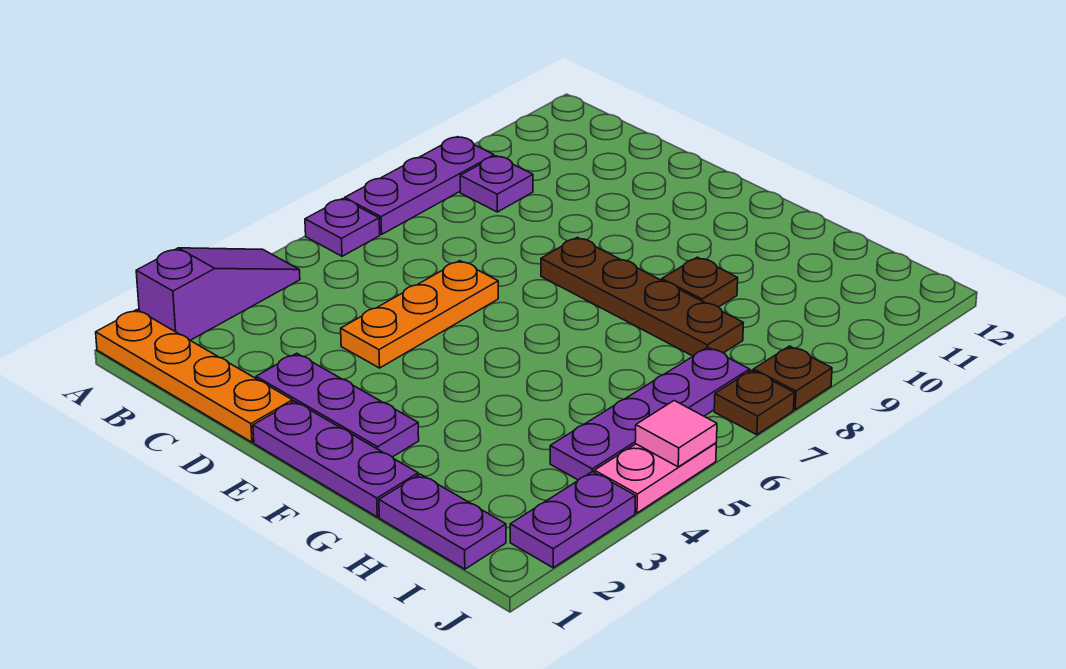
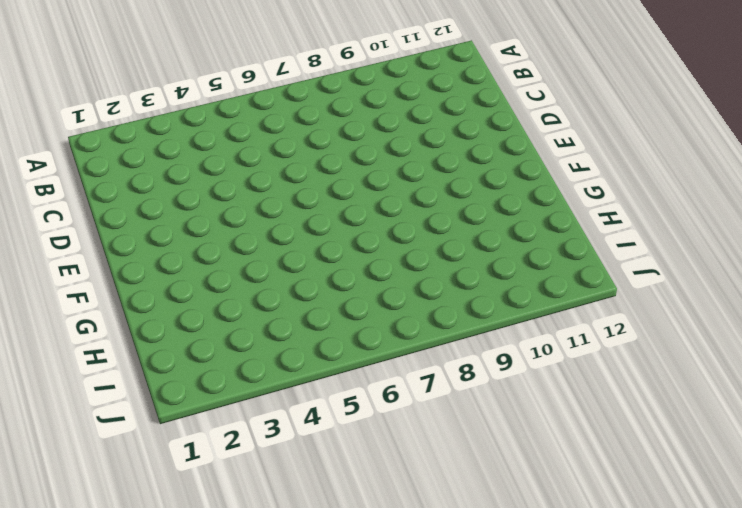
none -> orange plate A1:D1 level 1
none -> purple slope A2:A4 level 1 top 2
none -> purple plate A6 level 1

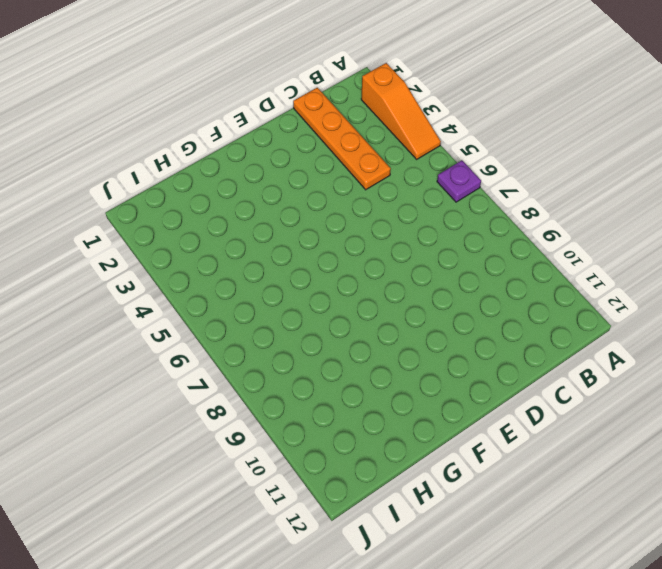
orange slope A2:A4 level 1 top 2 -> purple slope A2:A4 level 1 top 2
orange plate C1:C4 level 1 -> orange plate A1:D1 level 1
none -> purple plate A7:A9 level 1
none -> purple plate B9 level 1
none -> purple plate D2:F2 level 1

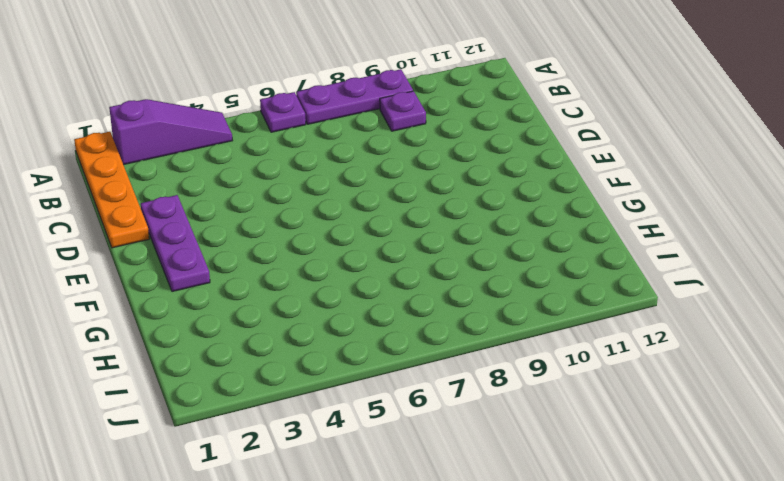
none -> orange plate D4:D6 level 1
none -> purple plate E1:G1 level 1
none -> brown plate E8:H8 level 1

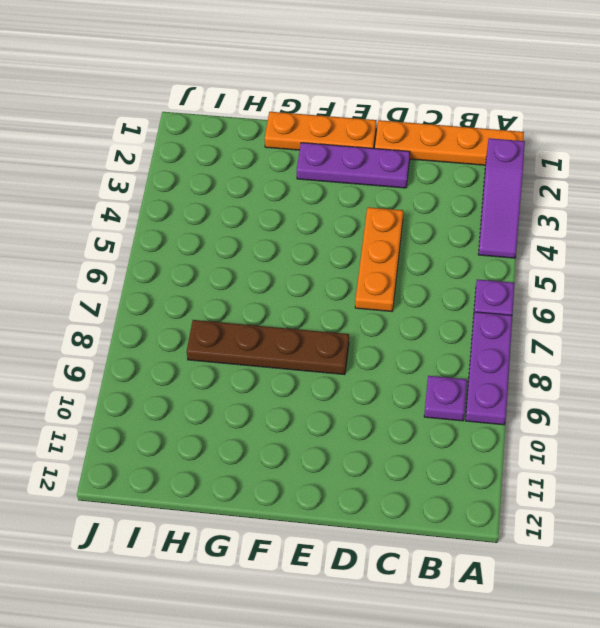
orange plate E1:G1 level 1 -> purple plate E1:G1 level 1
none -> brown plate G9 level 1
none -> purple plate H1:I1 level 1
none -> purple plate I4:I7 level 1

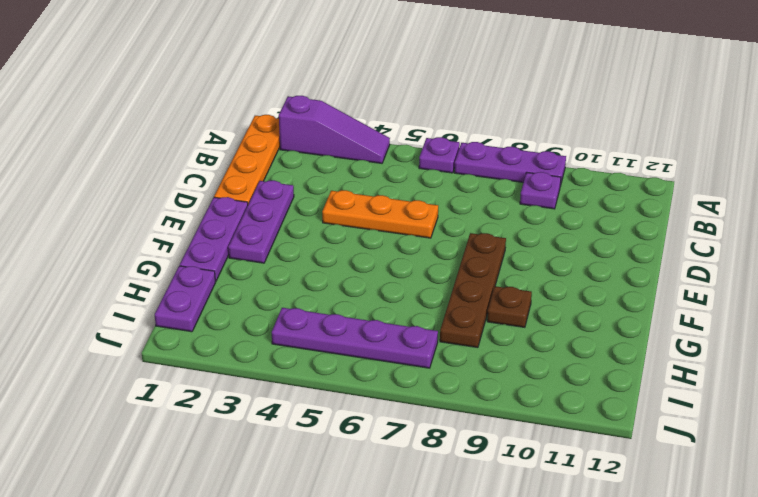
none -> purple plate J2:J3 level 1
none -> pink plate J4:J5 level 1
none -> brown plate J7 level 1

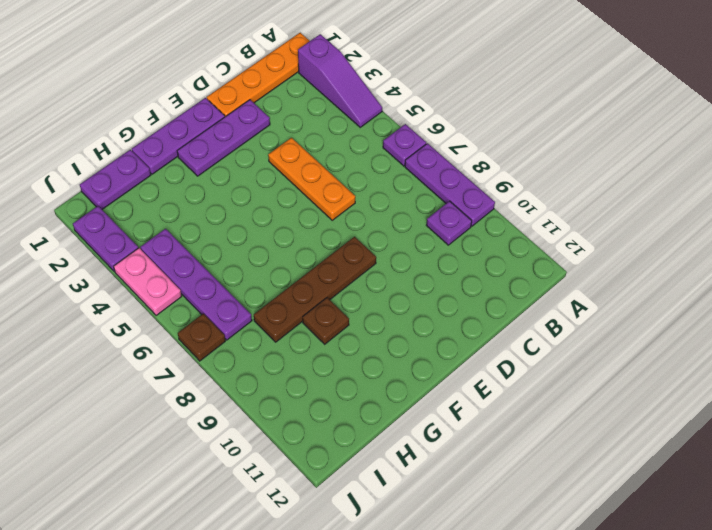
none -> brown plate J8 level 1
none -> pink tile J5 level 2

